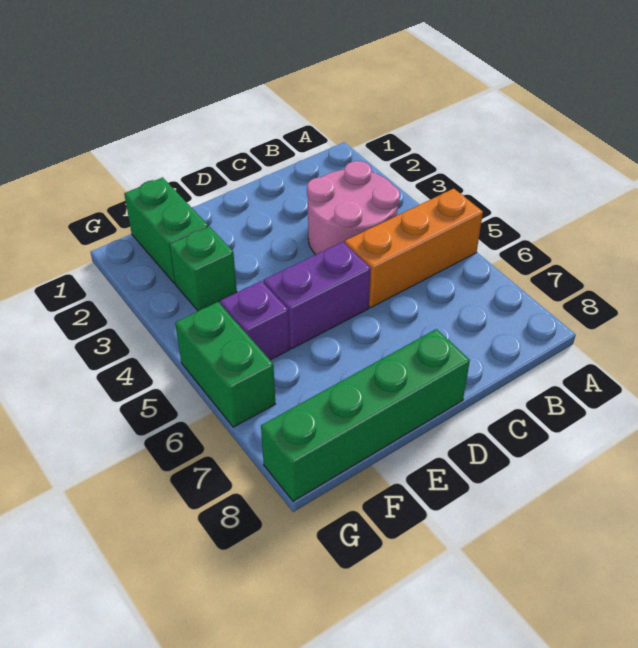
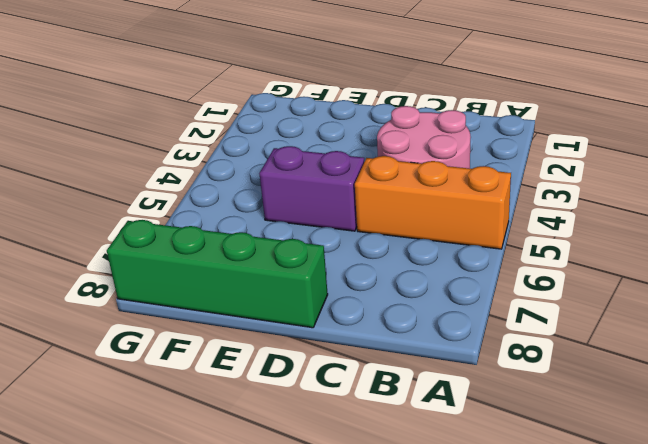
none -> green brick F1:F2 level 1
none -> green brick F3 level 1

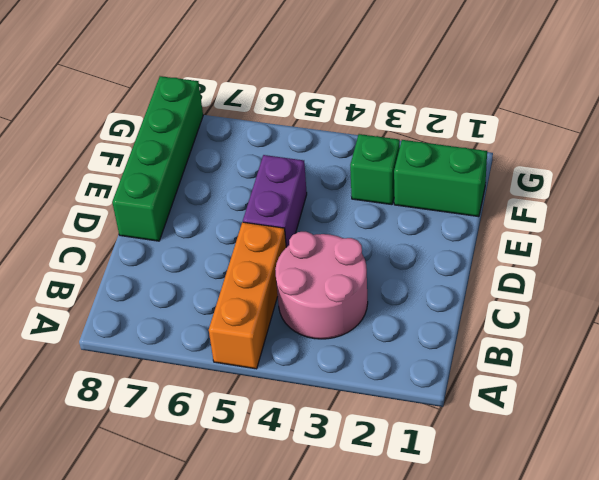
none -> purple brick F5 level 1
none -> green brick G5:G6 level 1

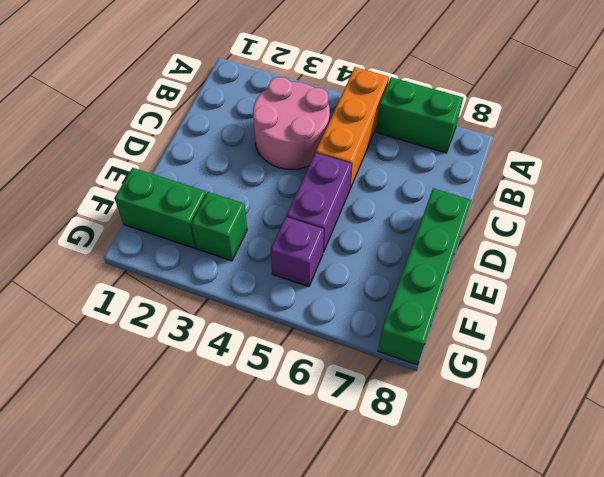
green brick A6:A7 level 1 -> green brick G5:G6 level 1

